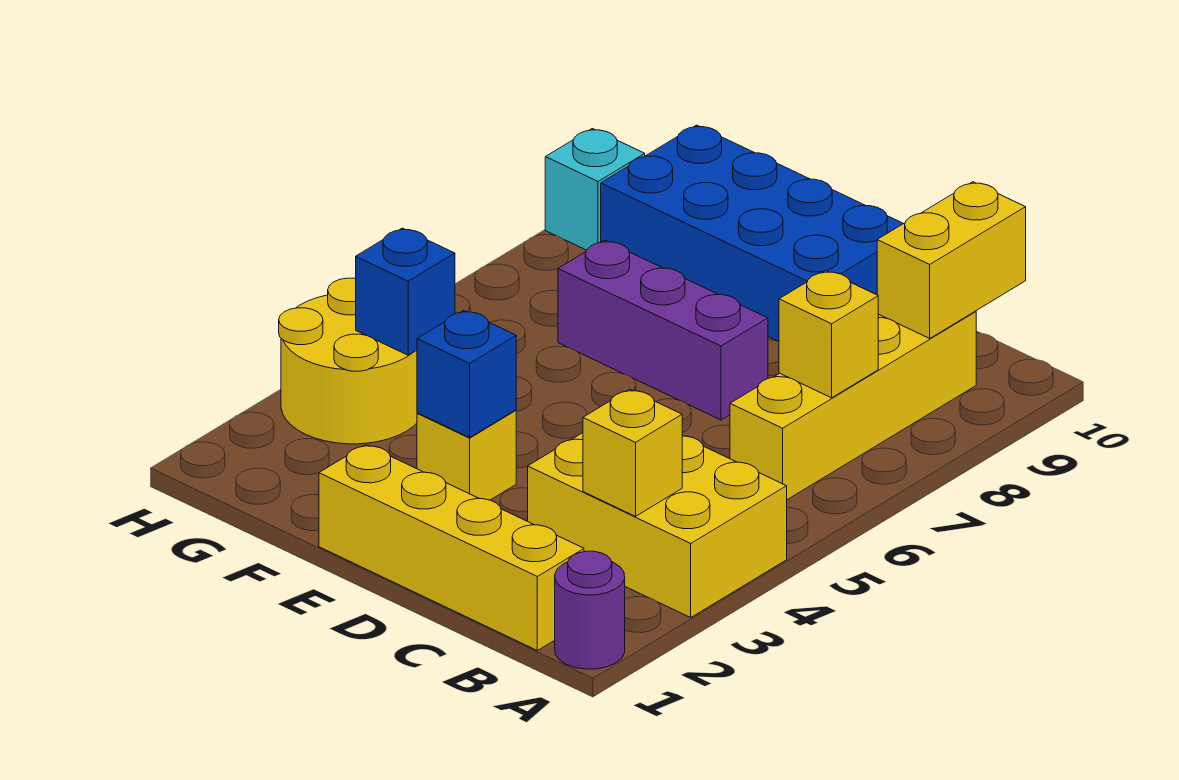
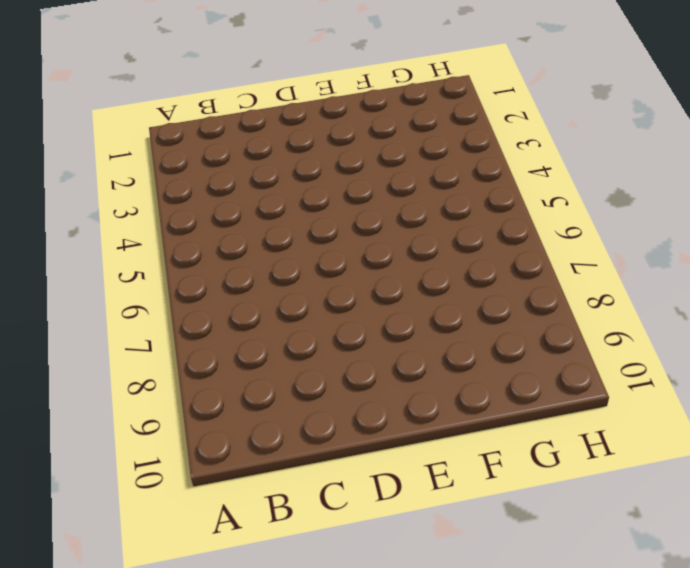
none -> purple round brick A1 level 1
none -> yellow brick A3:C4 level 1
none -> yellow brick B1:E1 level 1

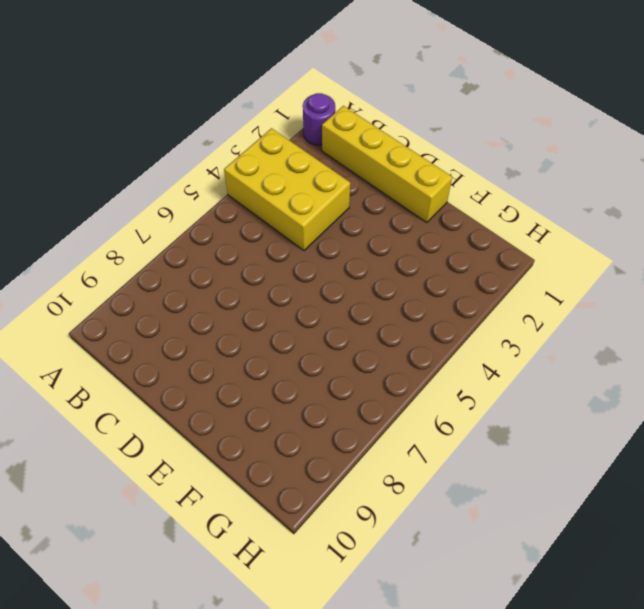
none -> yellow brick B6:B9 level 1
none -> purple brick D7:F7 level 1
none -> blue brick D9:G10 level 1

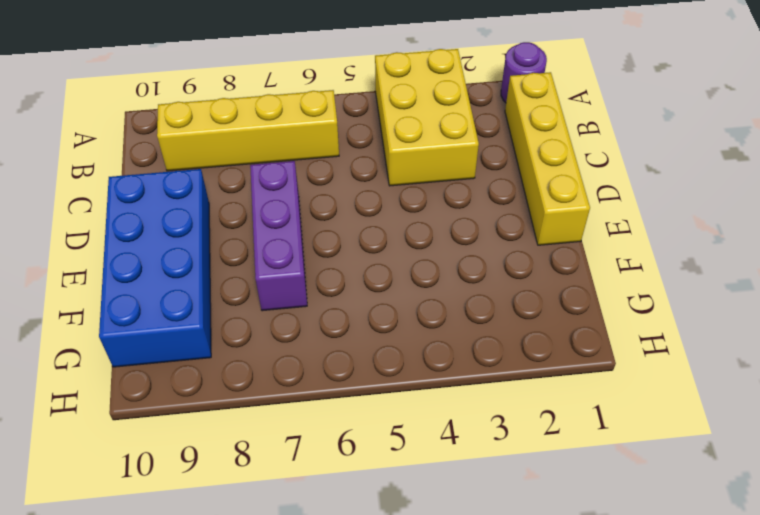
none -> yellow brick E3 level 1
none -> yellow round brick G3:H4 level 1
none -> cyan brick H9 level 1

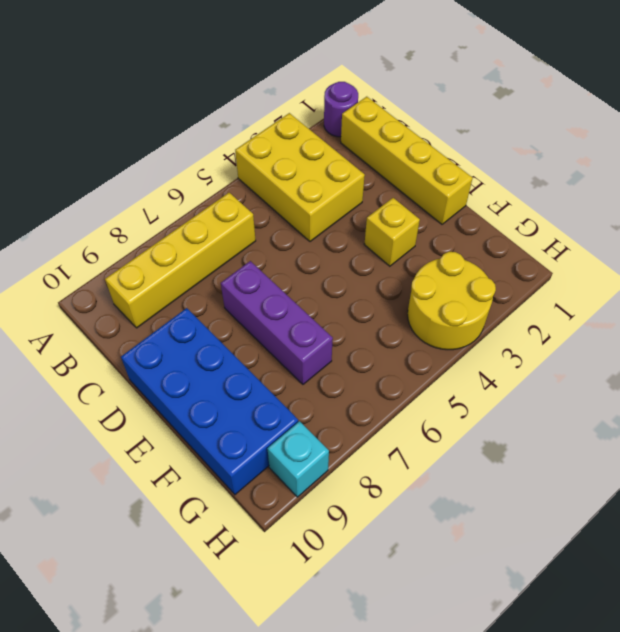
none -> yellow brick B3 level 2
none -> yellow brick B7 level 2
none -> yellow brick B9:B10 level 2

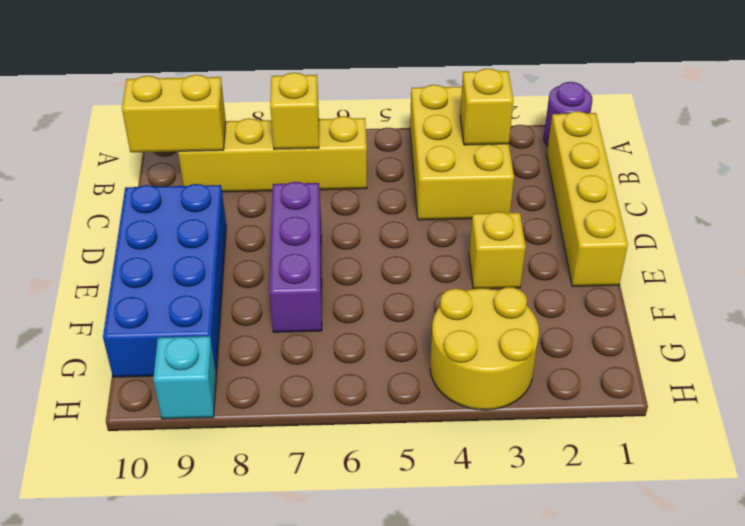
none -> blue brick E3 level 2
none -> blue brick G4 level 2

